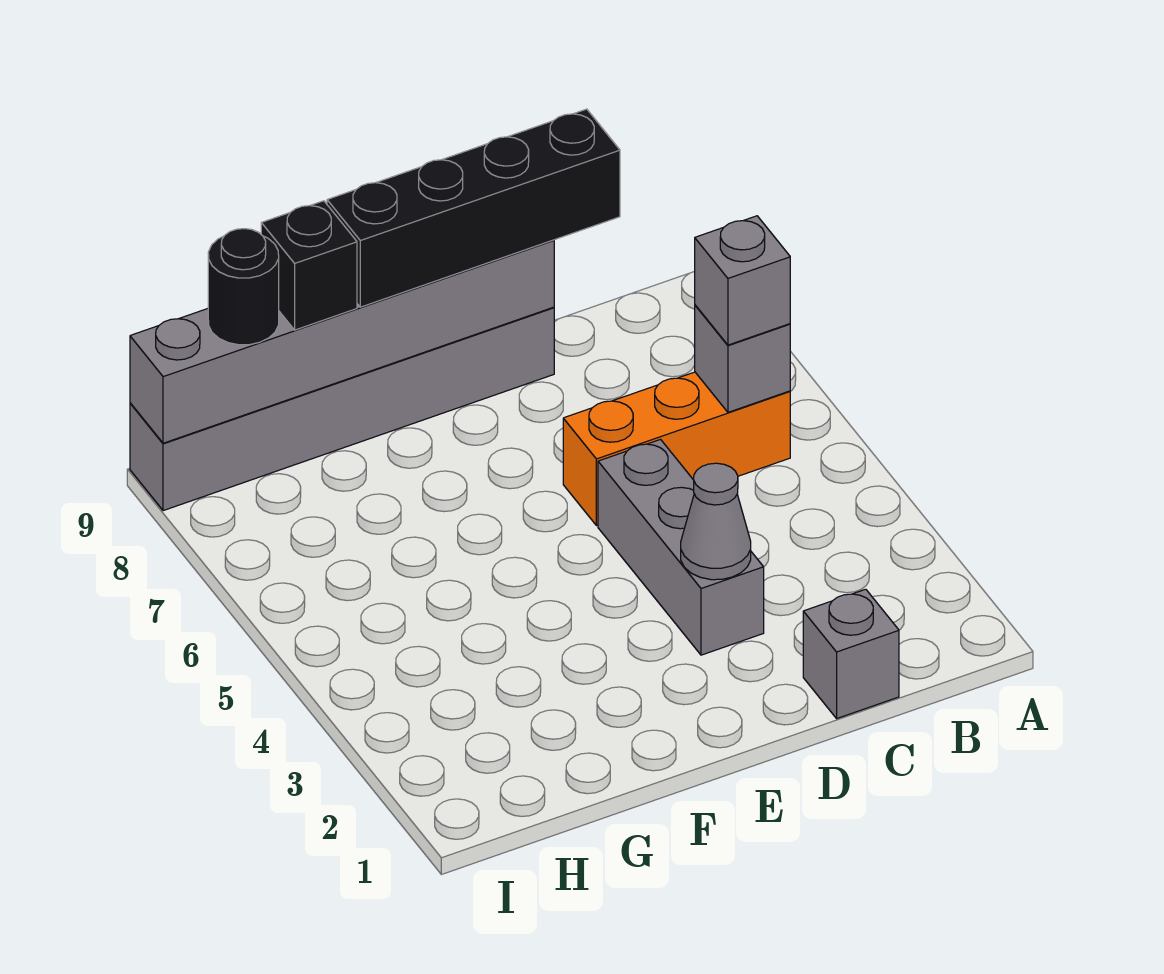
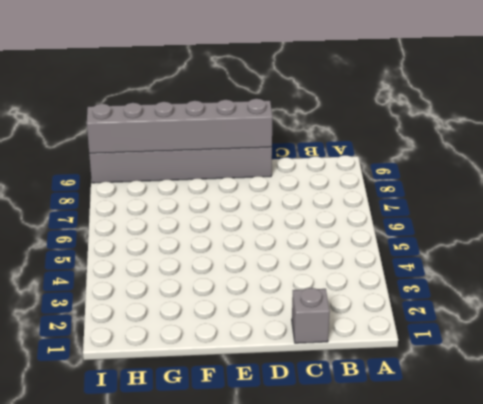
none -> orange brick B6:D6 level 1
none -> grey brick D3:D5 level 1

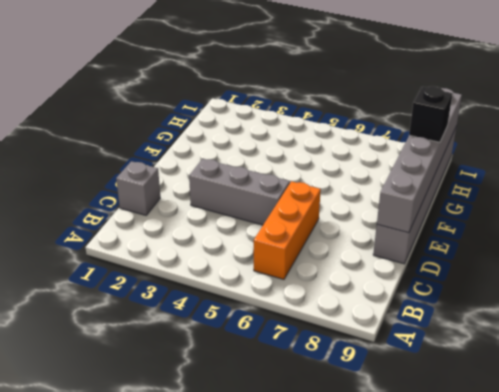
none -> grey brick B6 level 2
none -> grey cone D3 level 2

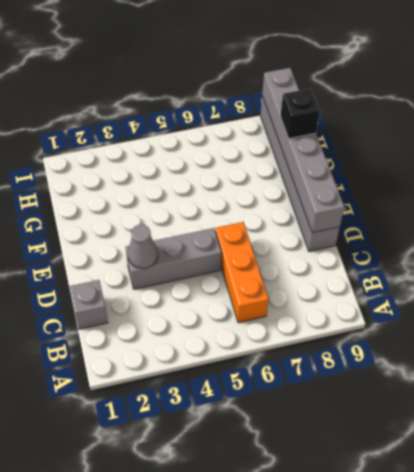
none -> grey brick B6 level 2
none -> grey brick B6 level 3

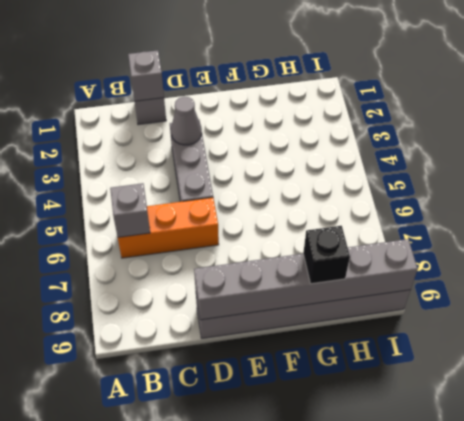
grey brick C1 level 2 -> grey brick B6 level 3
none -> black brick C9:F9 level 3
none -> black round brick H9 level 3

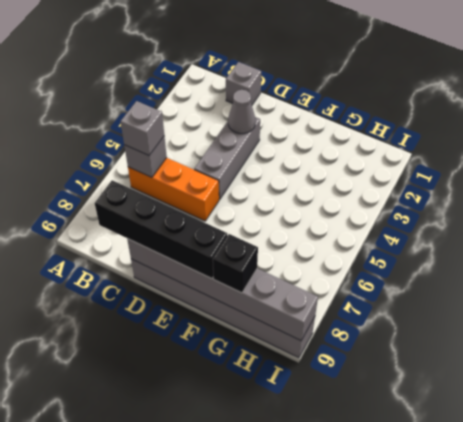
none -> black round brick H9 level 3

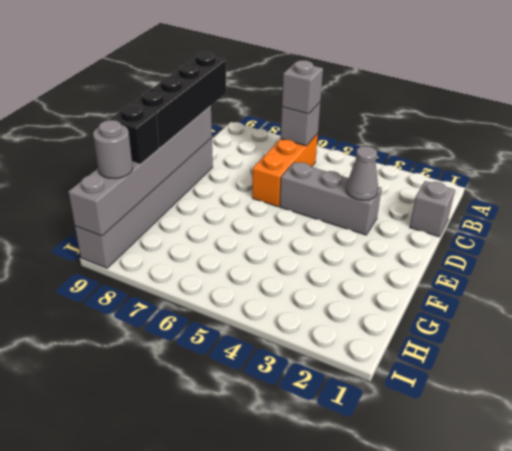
grey round brick H9 level 3 -> black round brick H9 level 3

